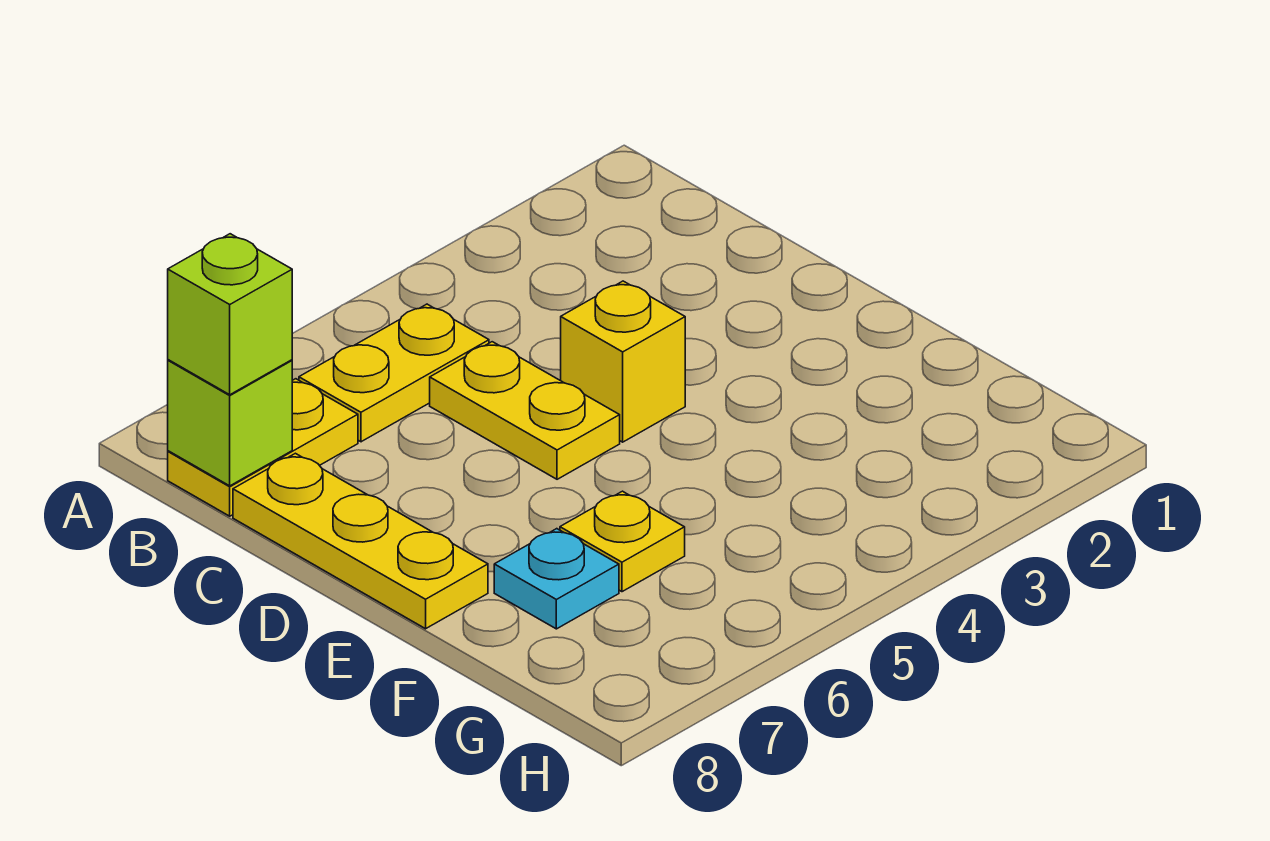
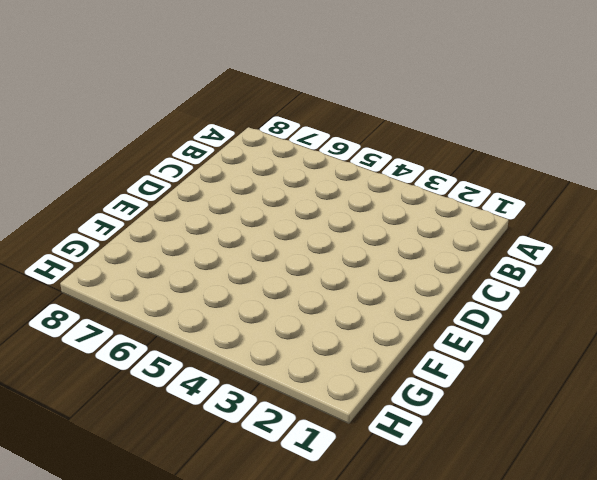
none -> yellow plate B5:B6 level 1
none -> yellow plate B7:B8 level 1

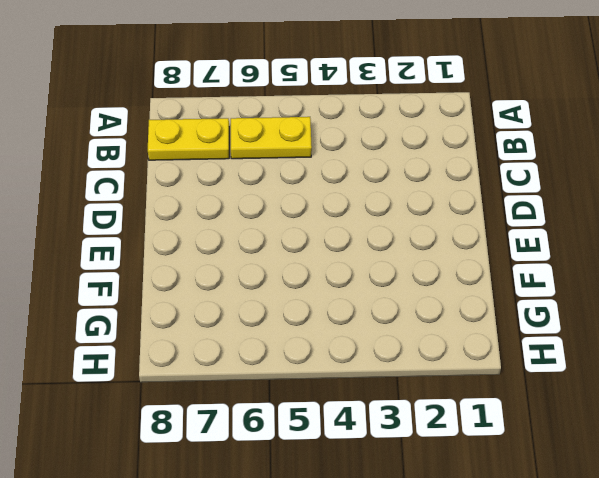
none -> yellow plate C5:D5 level 1
none -> yellow plate C8:E8 level 1

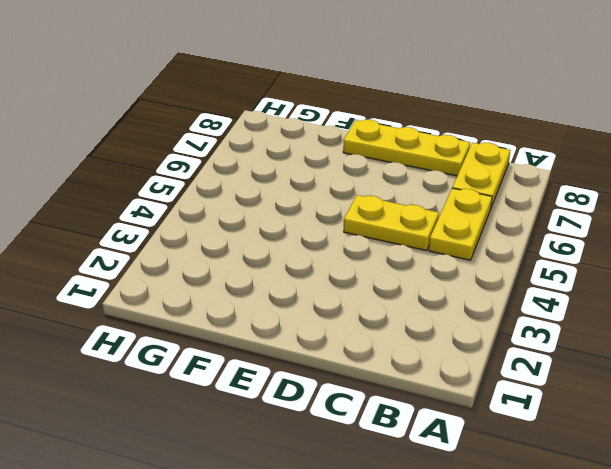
none -> yellow brick D4 level 1
none -> yellow plate F6 level 1

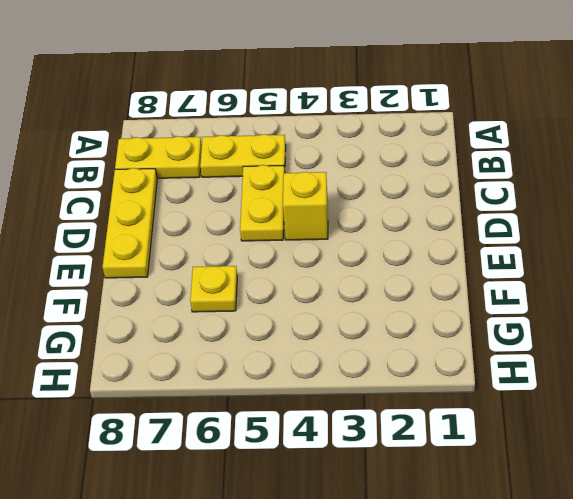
none -> cyan plate F7 level 1
none -> lime brick B8 level 2

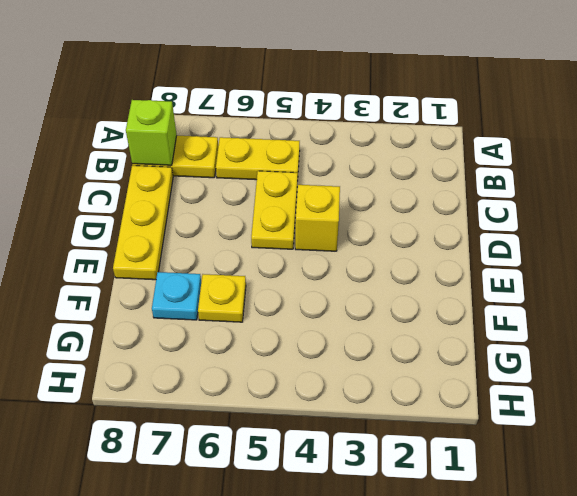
none -> lime brick B8 level 3

